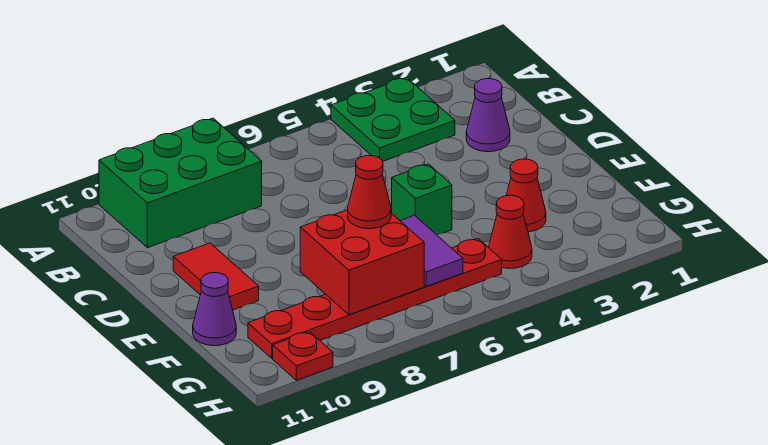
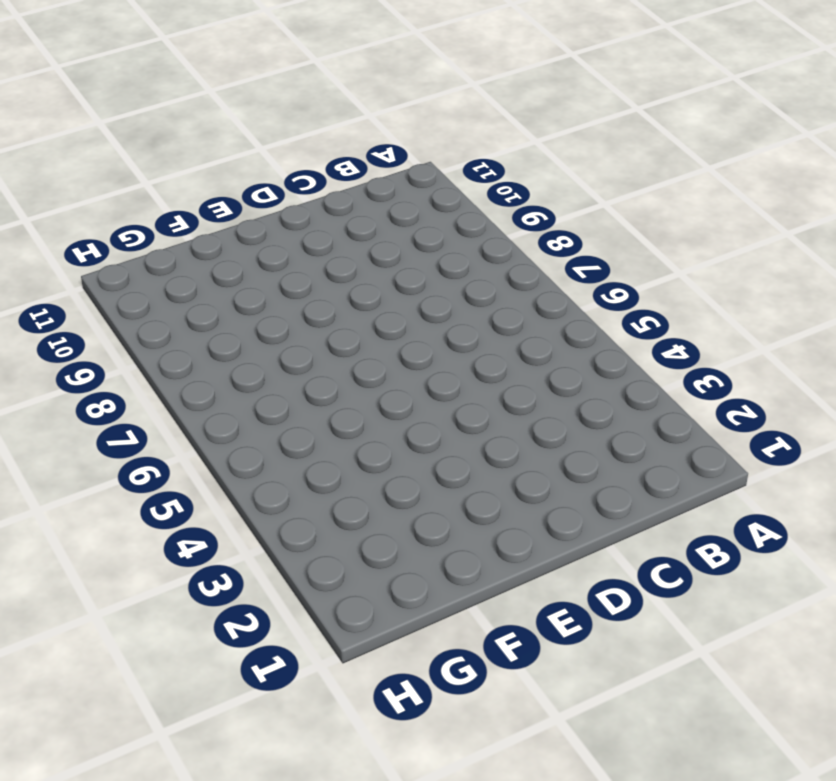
none -> green plate A3:B4 level 1
none -> green brick A8:B10 level 1
none -> purple cone C2 level 1

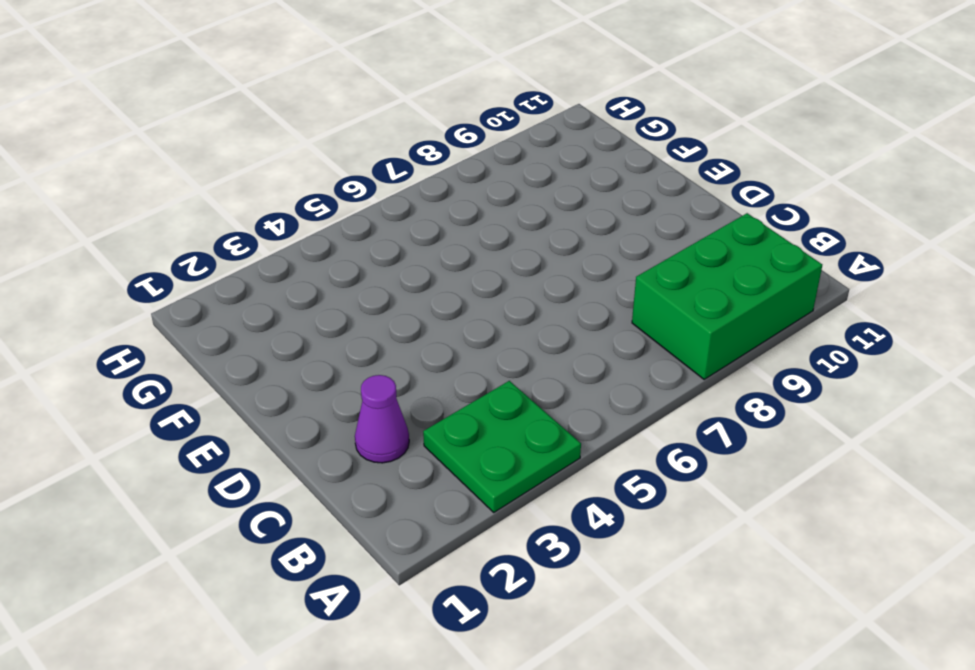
none -> red tile D10:E10 level 1
none -> green brick E5 level 1
none -> red cone F3 level 1

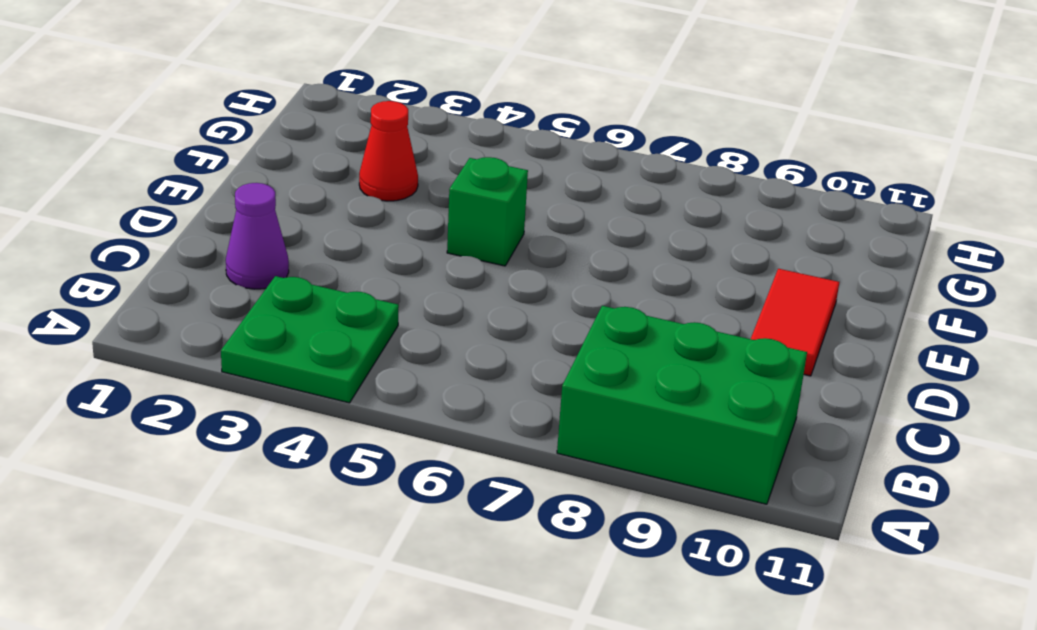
none -> purple cone F11 level 1
none -> red cone G4 level 1
none -> red plate G5:G10 level 1

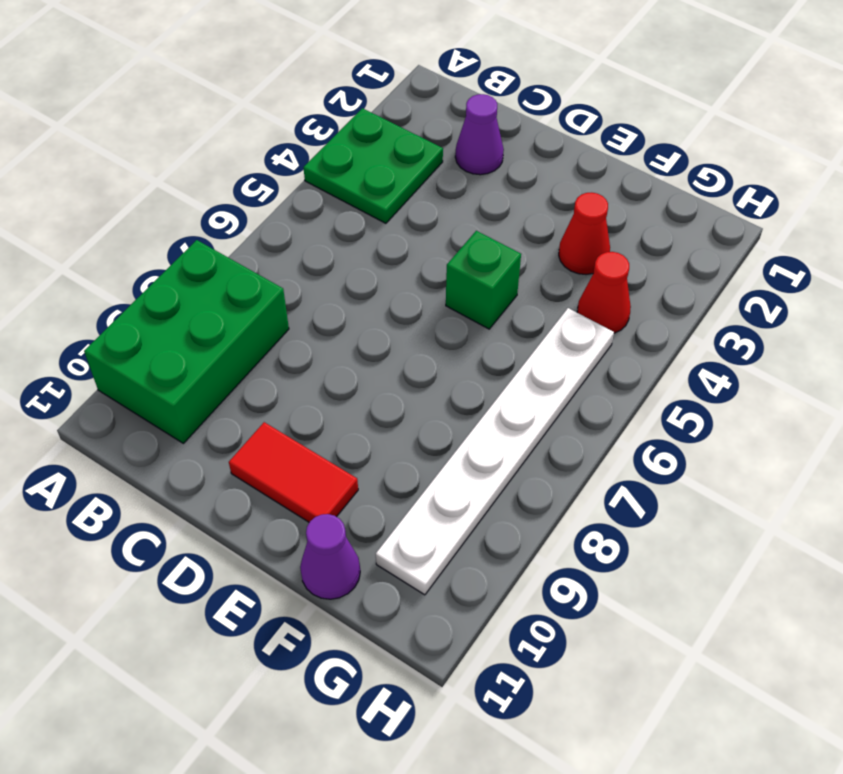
white plate G5:G10 level 1 -> red plate G5:G10 level 1
none -> red plate H10 level 1
none -> purple tile F6:G6 level 2
none -> red brick F7:G8 level 2

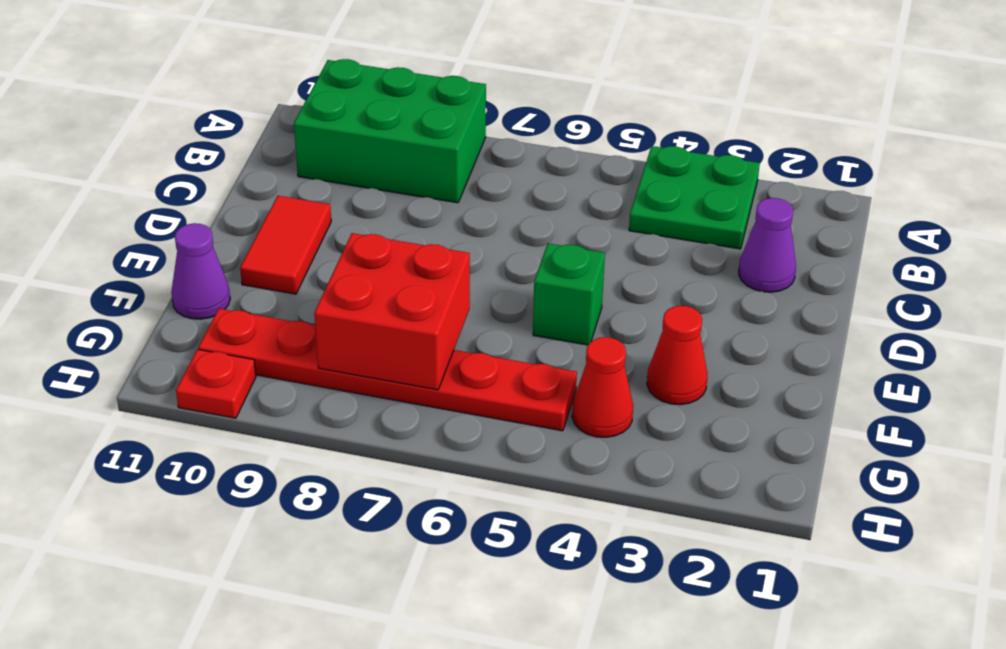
none -> purple tile F6:G6 level 2
none -> red cone F7 level 3

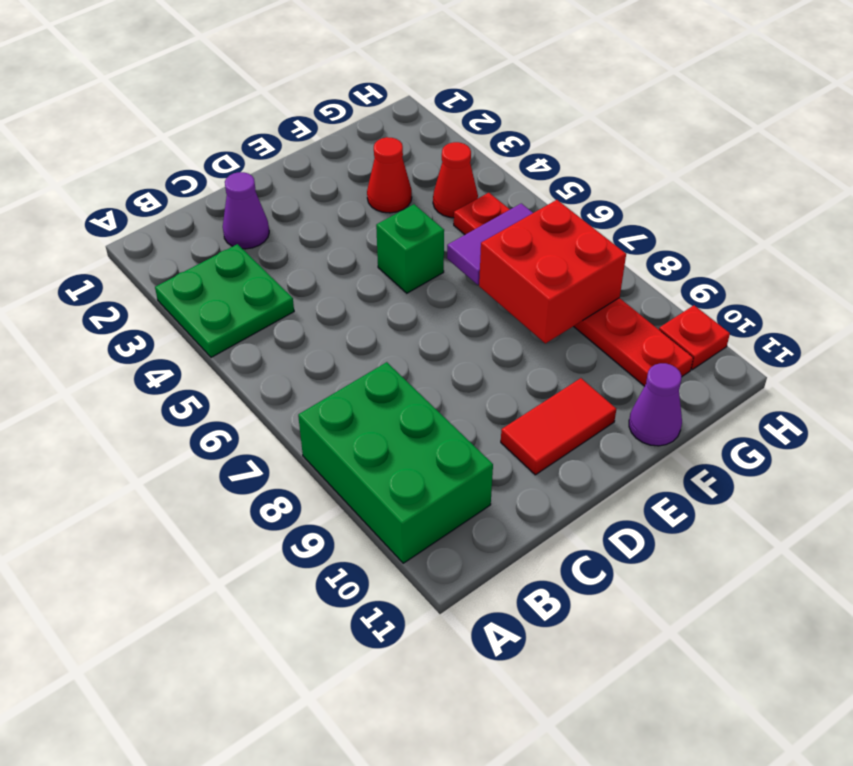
none -> red cone F7 level 3

